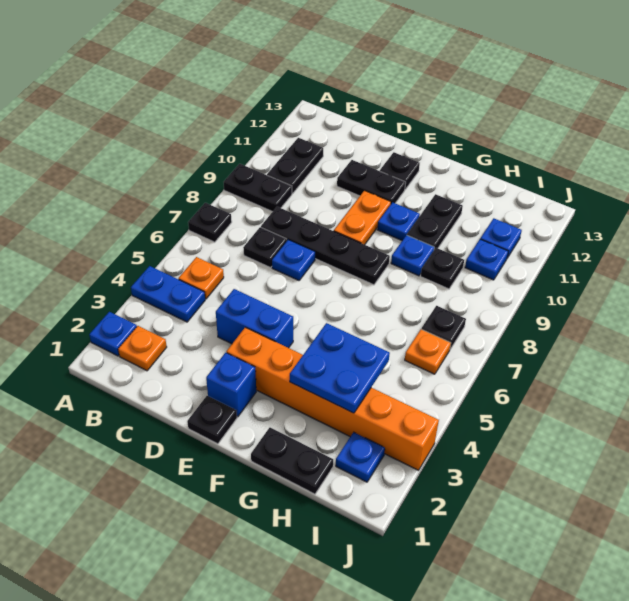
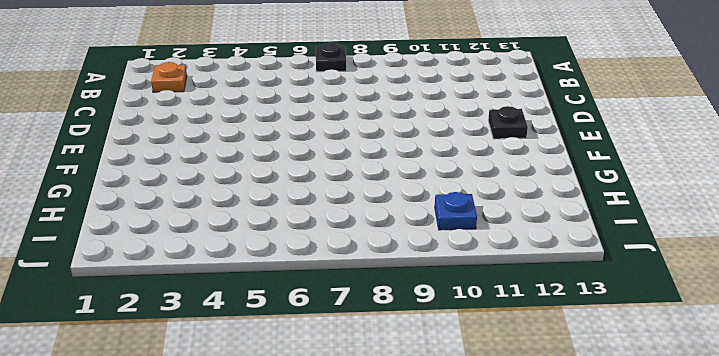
none -> blue plate A2 level 1
none -> blue plate A4:B4 level 1
none -> black plate A9:B9 level 1

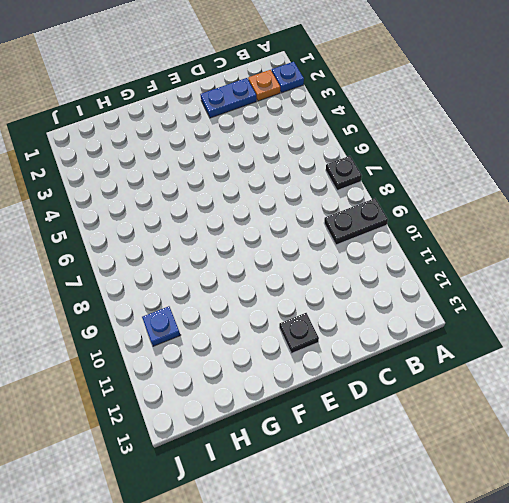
blue plate C2:D2 level 1 -> blue plate A4:B4 level 1
none -> orange plate B5 level 1
none -> black plate B10:B11 level 1
none -> black plate C7 level 1

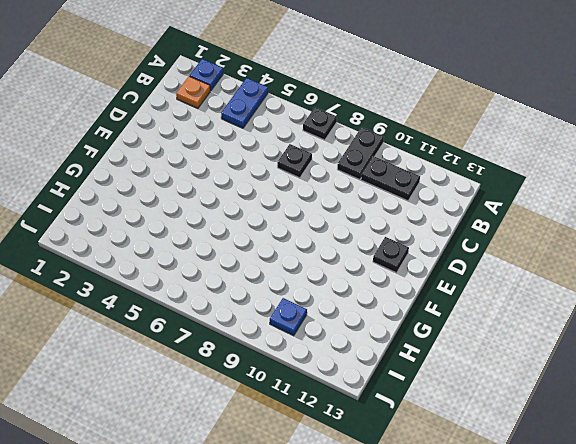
none -> orange plate B5 level 1
none -> black plate C8:F8 level 1
none -> blue brick D4:E4 level 1

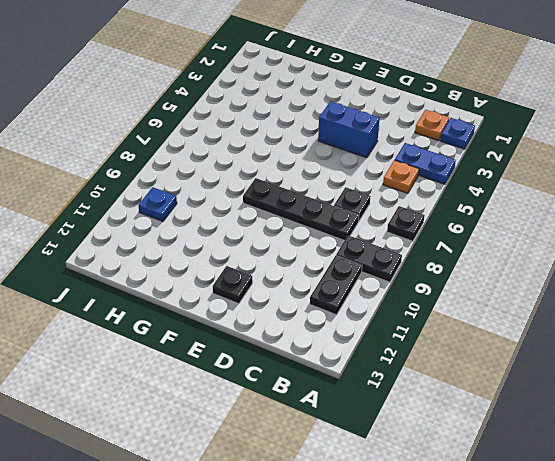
none -> blue plate D7 level 1
none -> black plate D11:E11 level 1
none -> black plate E1 level 1

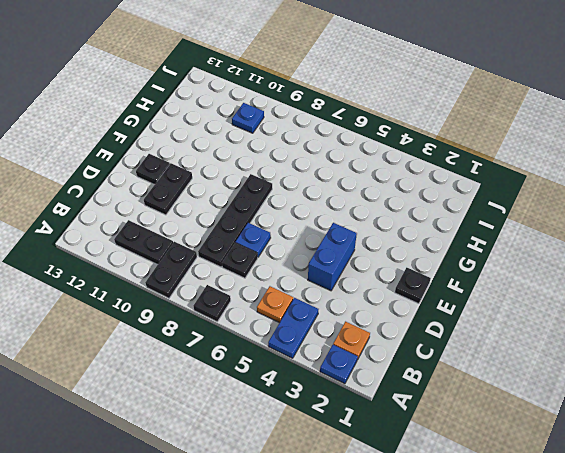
none -> blue brick E2 level 1
none -> orange brick E3:J3 level 1
none -> orange plate E9:E10 level 1

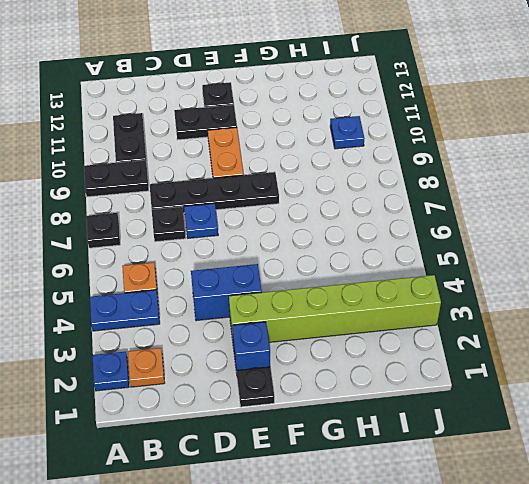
lime brick E3:J3 level 1 -> orange brick E3:J3 level 1
none -> blue plate F10 level 1
none -> black plate G1:H1 level 1
none -> blue plate G9 level 1

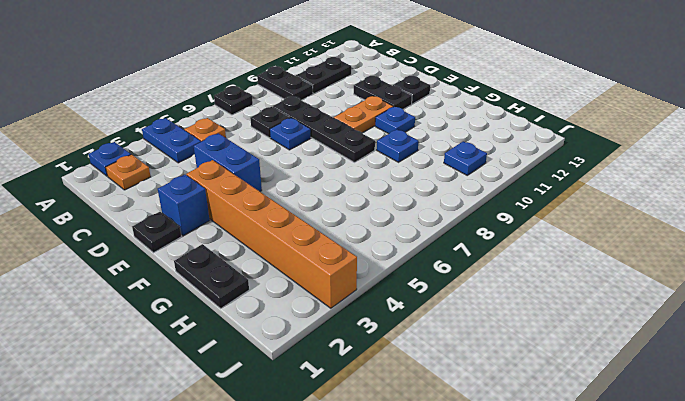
none -> black plate G10:G11 level 1
none -> black plate H9 level 1
none -> blue plate I2 level 1

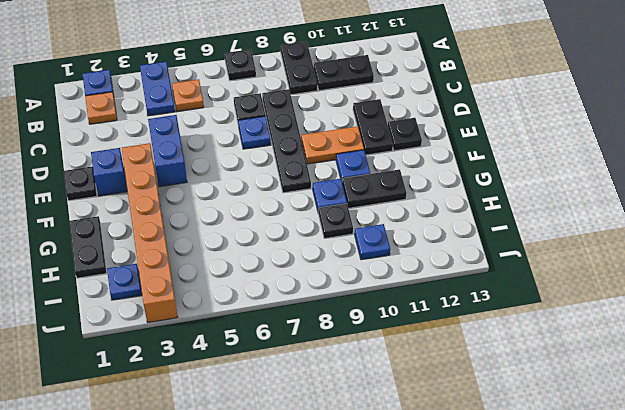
none -> orange plate I6 level 1
none -> black plate I7 level 1
none -> blue plate I11 level 1

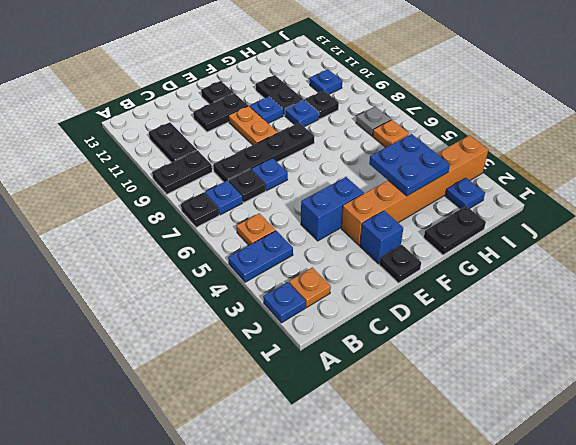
blue plate B7 level 1 -> blue plate I11 level 1
grey plate I7 level 1 -> black plate I7 level 1

